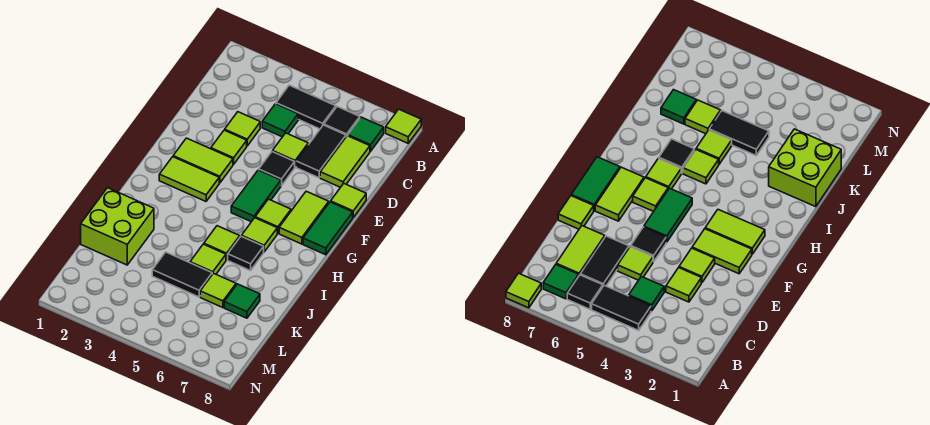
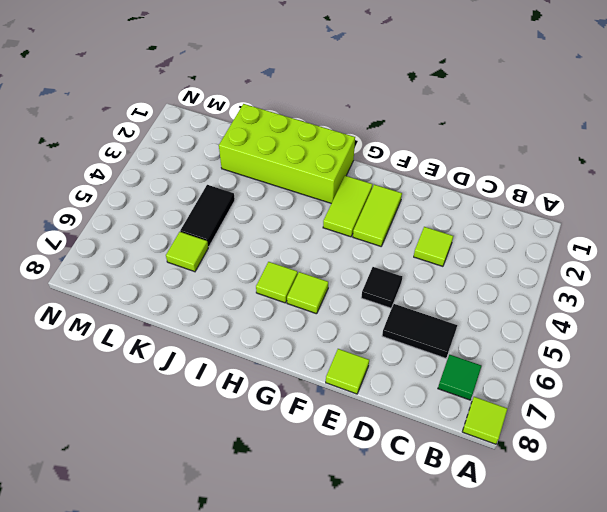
lime brick H1:K2 level 1 -> lime brick J1:K2 level 1
none -> black tile B4:B5 level 1
none -> black tile B6 level 1
none -> green tile C4 level 1

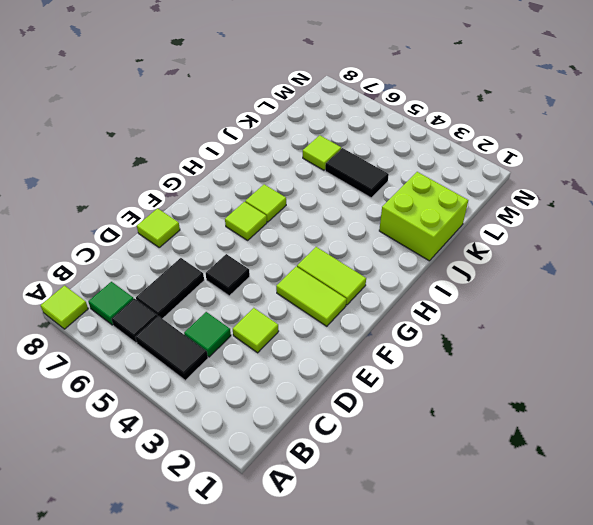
none -> lime tile C7:D7 level 1
none -> lime tile D5 level 1
none -> lime tile E3 level 1

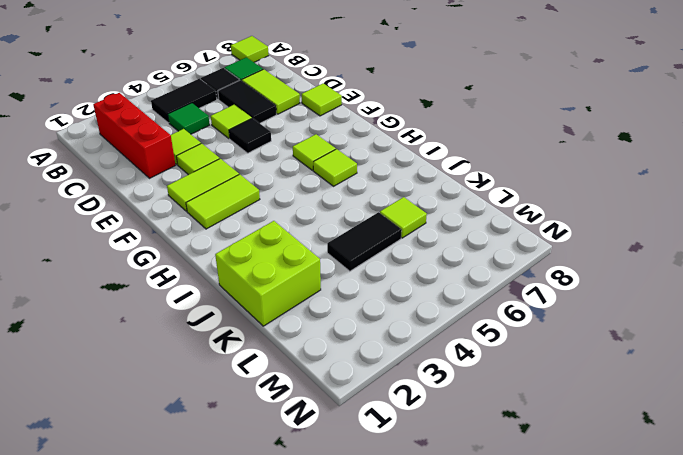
red brick B2:D2 level 1 -> none
none -> green tile F5:G5 level 1
none -> lime tile F7:G7 level 1
none -> green tile F8:G8 level 1

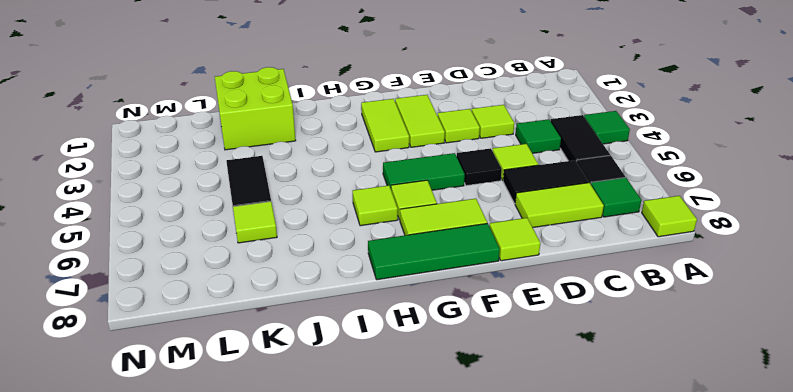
green tile A4 level 1 -> green tile K7 level 1
green tile F8:H8 level 1 -> green tile F8:G8 level 1
none -> lime tile I5 level 1
none -> black tile I6 level 1
none -> lime tile J5 level 1

